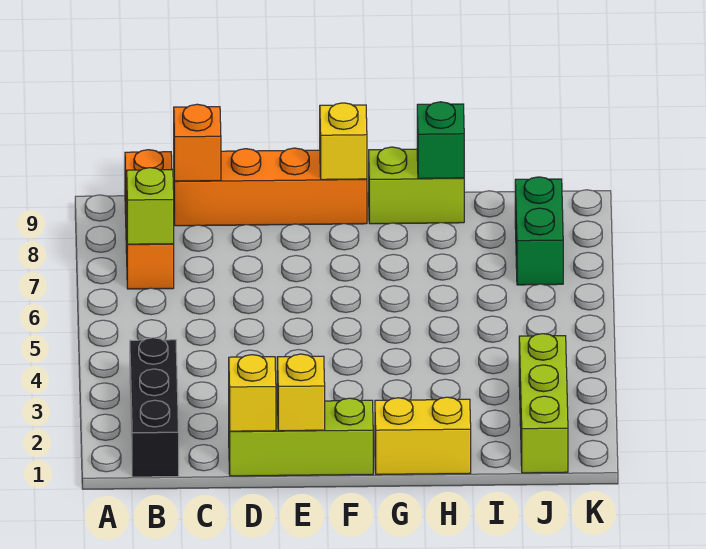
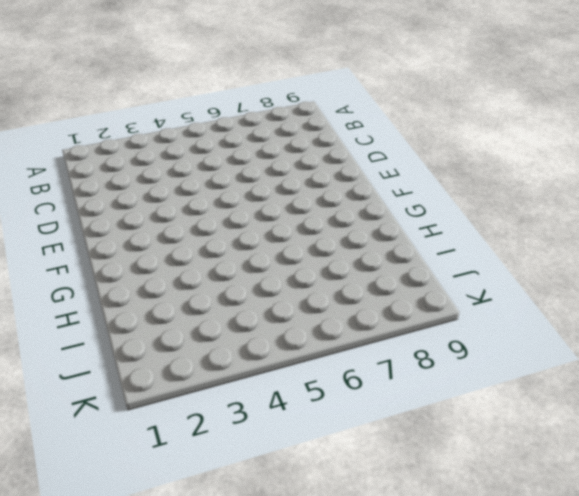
none -> black brick B1:B3 level 1
none -> orange brick B7:B9 level 1
none -> orange brick C9:F9 level 1

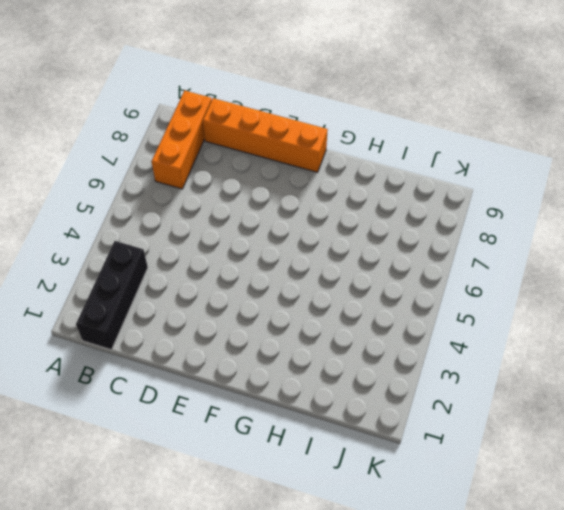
none -> lime brick D1:F1 level 1
none -> yellow brick G1:H1 level 1
none -> lime brick G9:H9 level 1

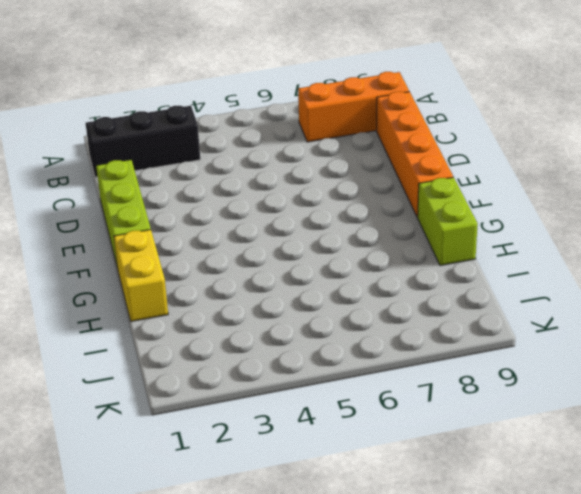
none -> lime brick J1:J3 level 1
none -> green brick J7:J8 level 1
none -> lime brick B7 level 2

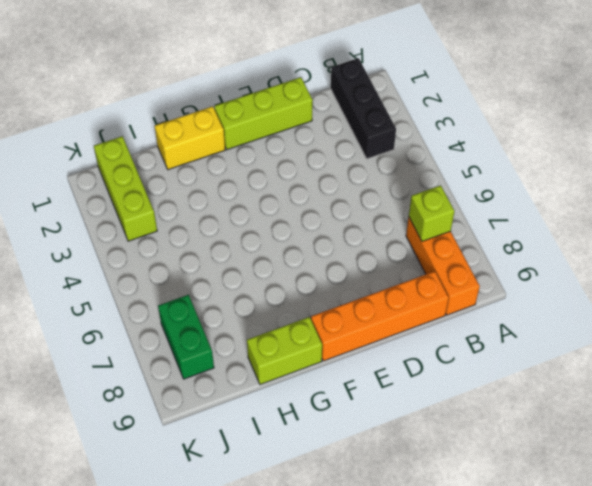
none -> orange brick C9 level 2
none -> yellow brick D1 level 2
none -> yellow brick E1 level 2

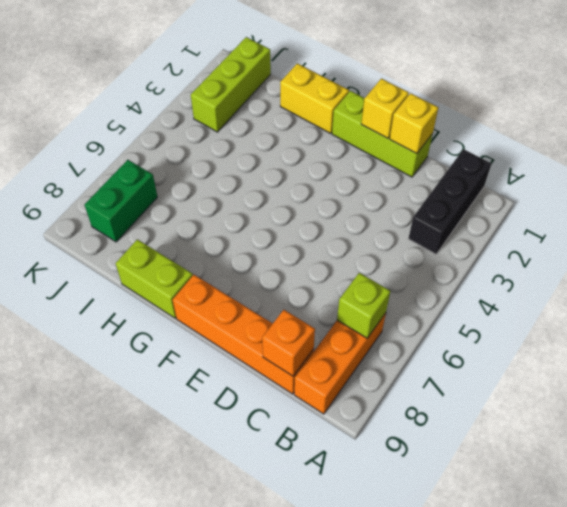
none -> yellow brick F9 level 2
none -> green brick H9 level 2

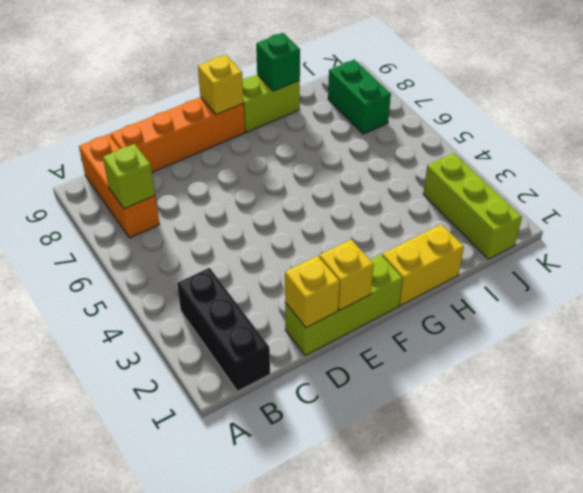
none -> orange brick C9 level 2

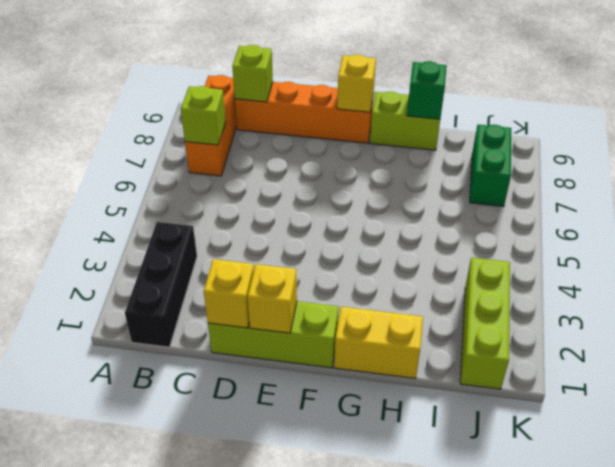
lime brick C9 level 2 -> orange brick C9 level 2

